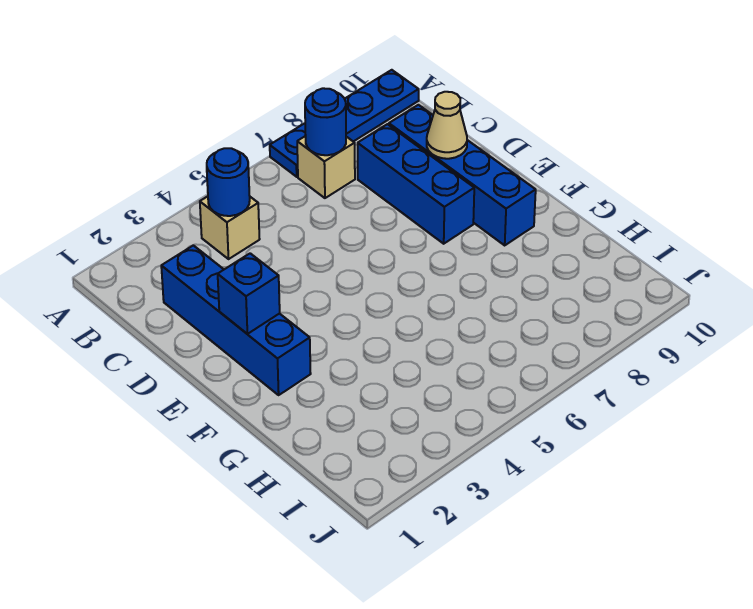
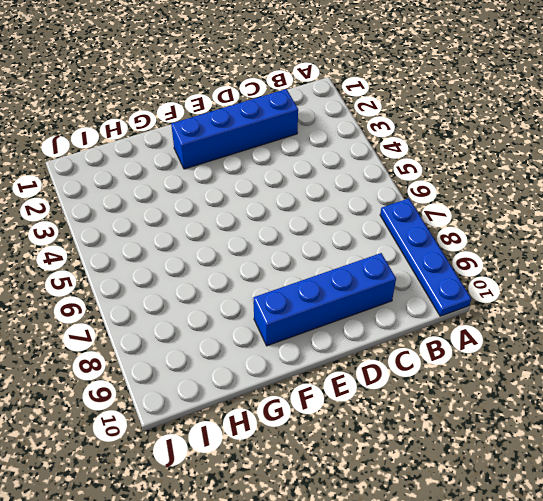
none -> tan brick B4 level 1
none -> tan brick B7 level 1

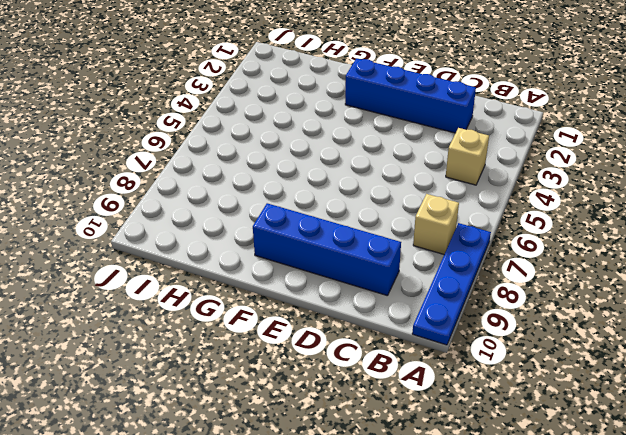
none -> blue brick C8:E8 level 1
none -> blue round brick B4 level 2

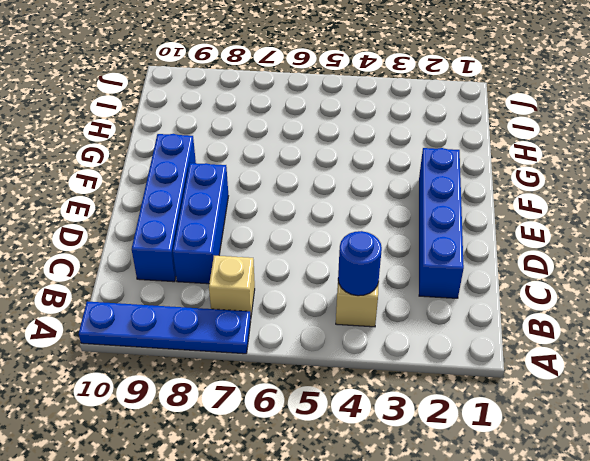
none -> blue round brick B7 level 2
none -> tan cone D9 level 2

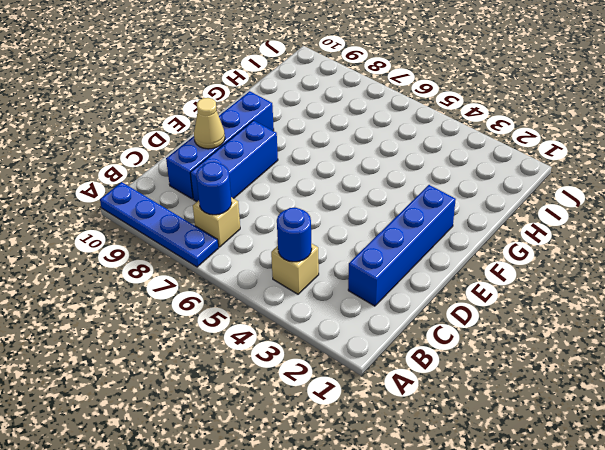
none -> blue brick E2 level 2

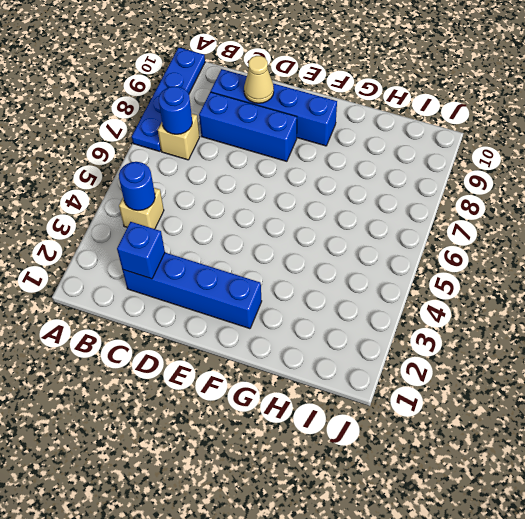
blue brick C2 level 2 -> blue brick E2 level 2

